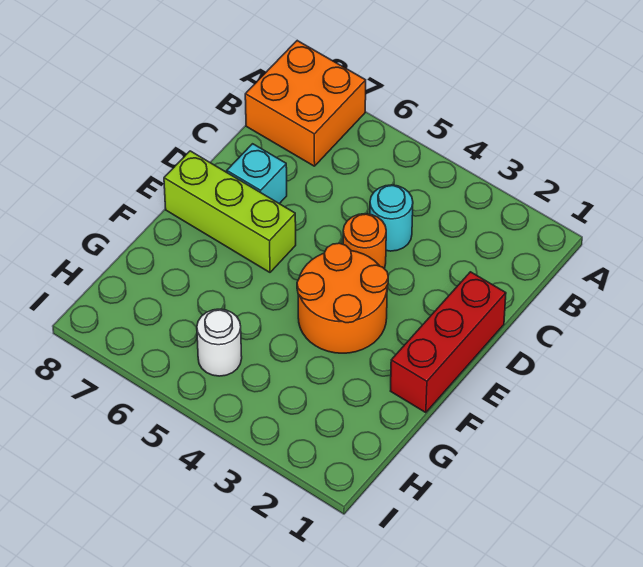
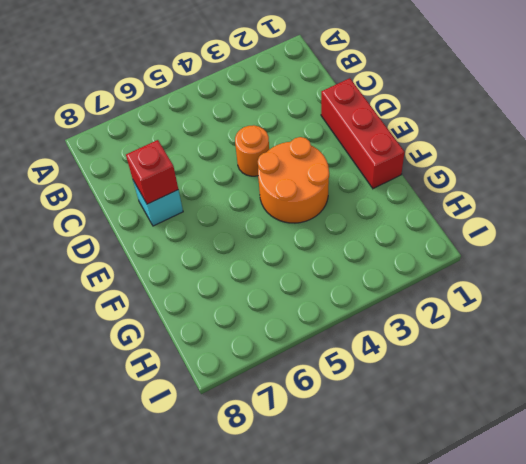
red brick D7 level 2 -> none
none -> orange brick A7:B8 level 1
none -> cyan round brick C4 level 1

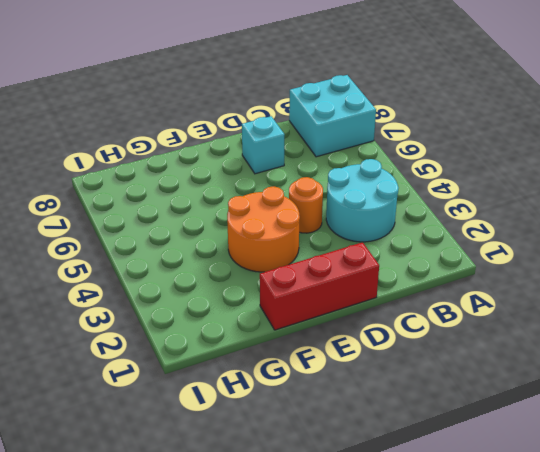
cyan brick A7:B8 level 1 -> orange brick A7:B8 level 1
cyan round brick B3:C4 level 1 -> cyan round brick C4 level 1
none -> lime brick E6:E8 level 1
none -> white round brick H5 level 1

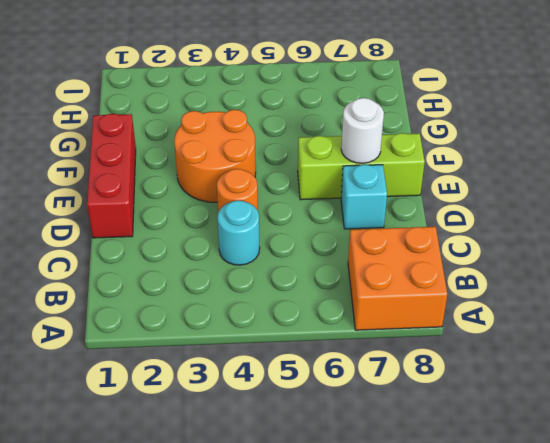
white round brick E7 level 2 -> white round brick H5 level 1

